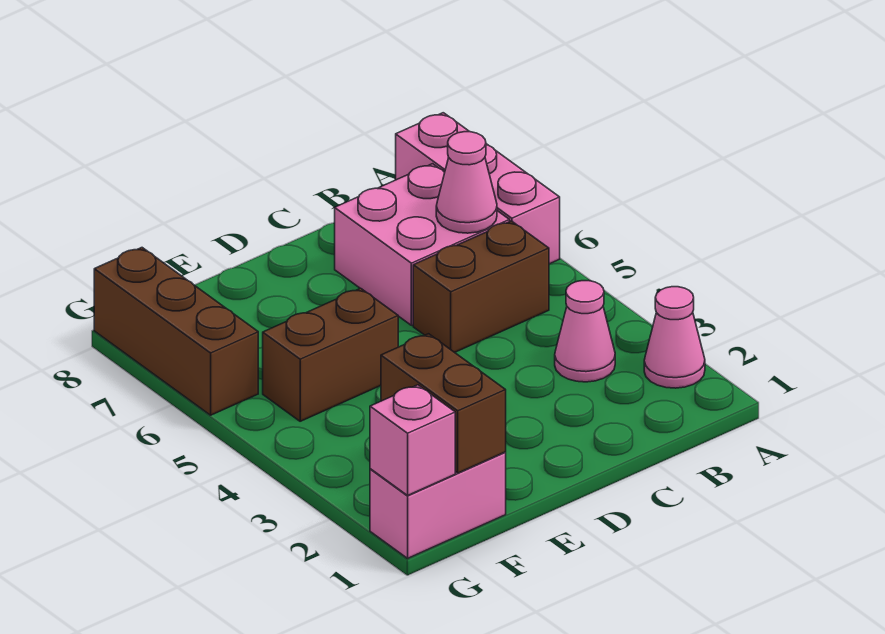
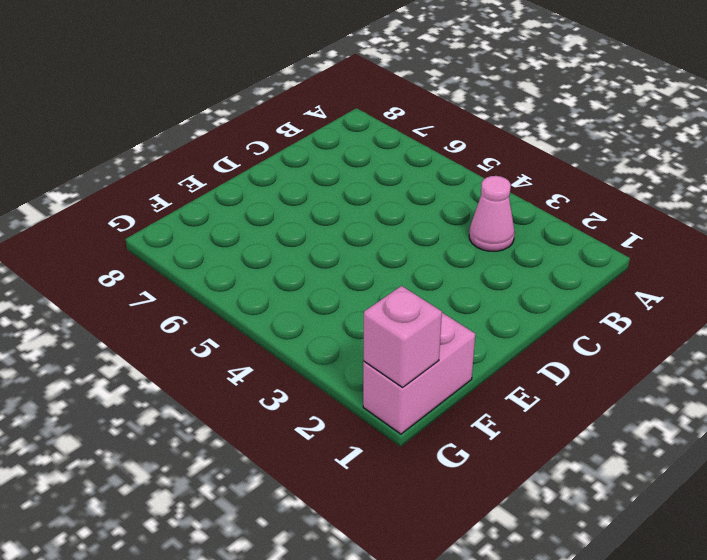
none -> pink cone A2 level 1
none -> pink brick A6:A8 level 1

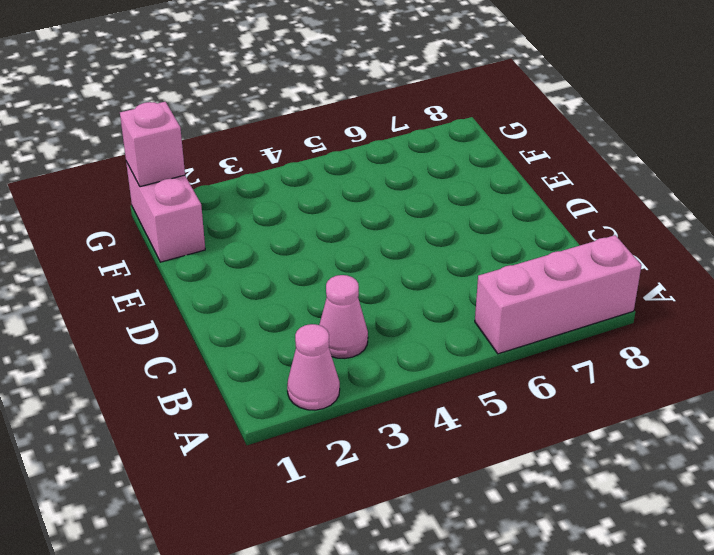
none -> brown brick B5:C5 level 1
none -> pink brick B6:C7 level 1

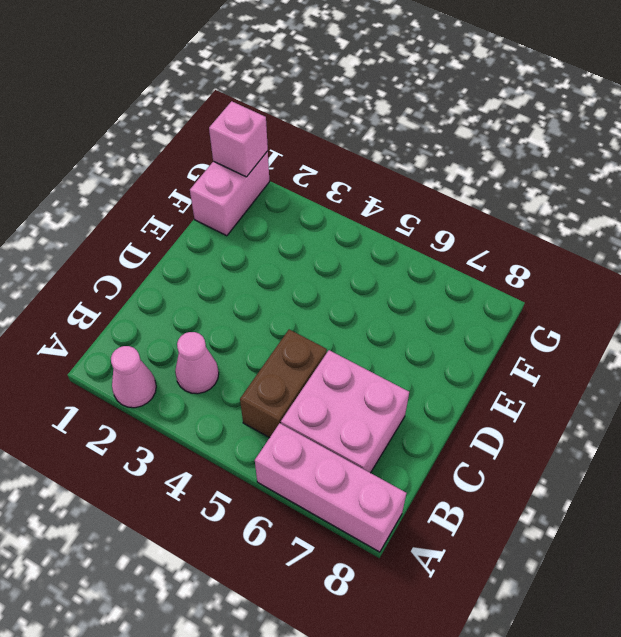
none -> brown brick E5:F5 level 1
none -> brown brick G6:G8 level 1

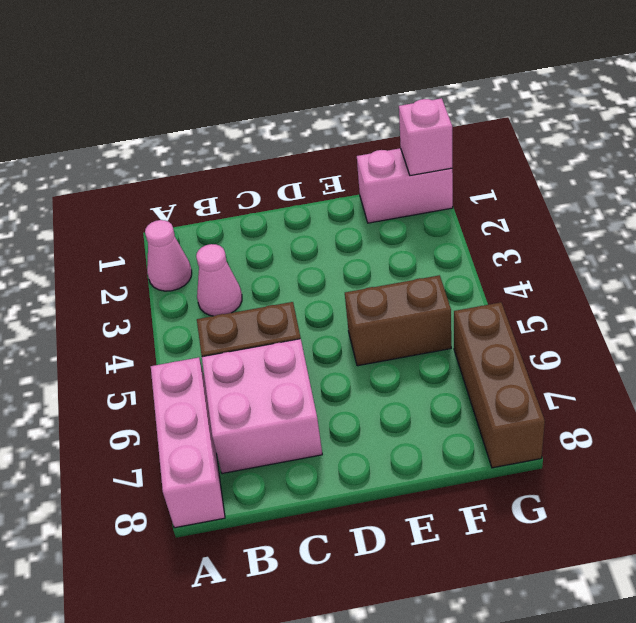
none -> pink cone B6 level 2
none -> brown brick F1:F2 level 2

